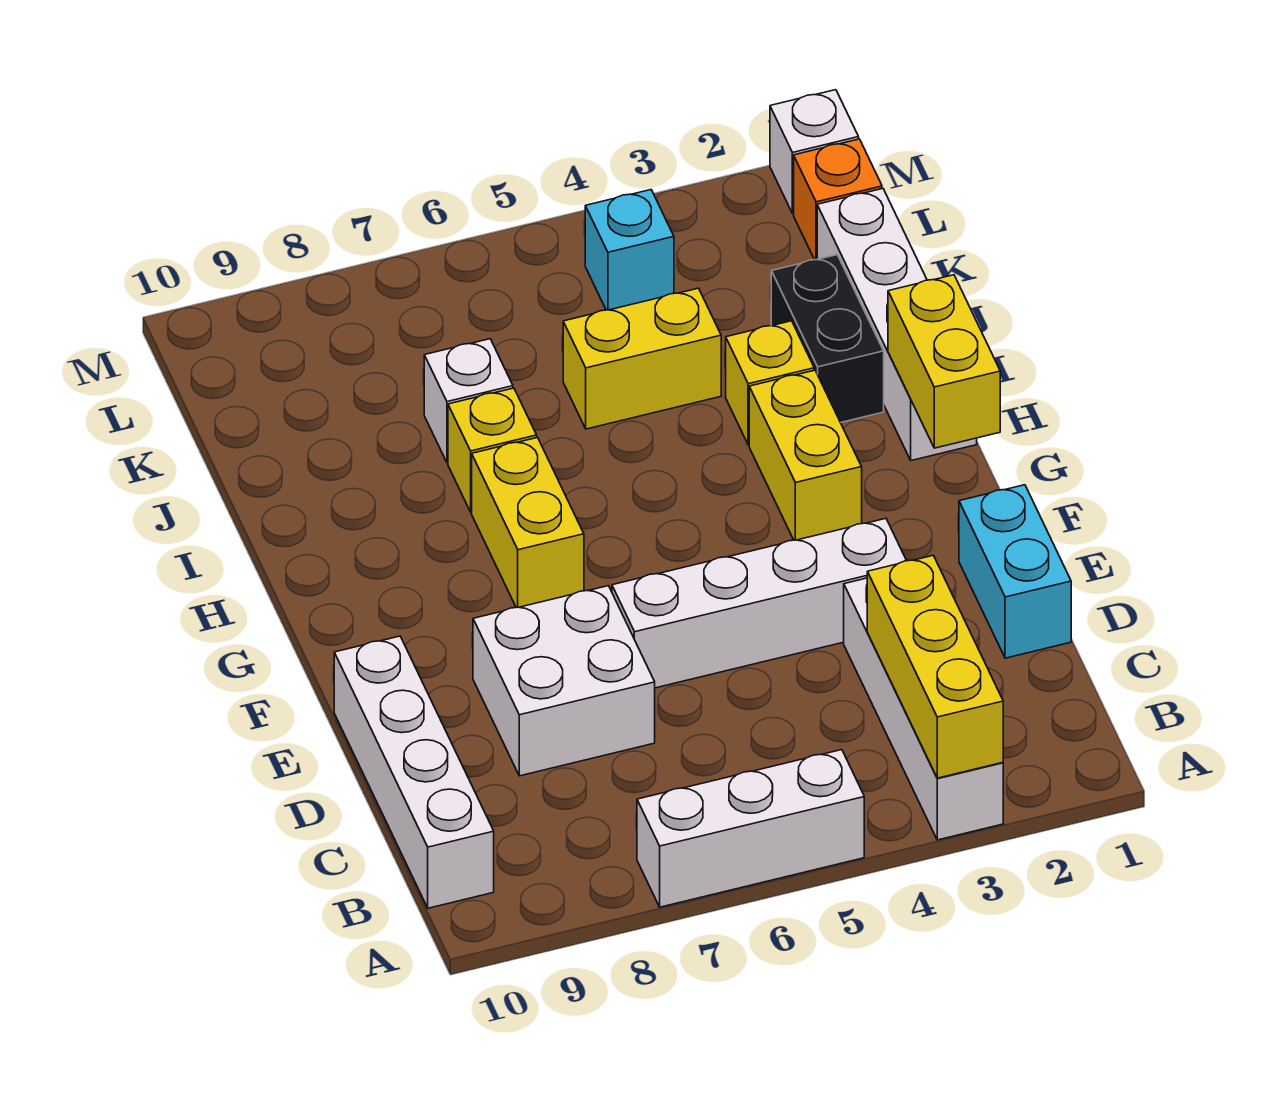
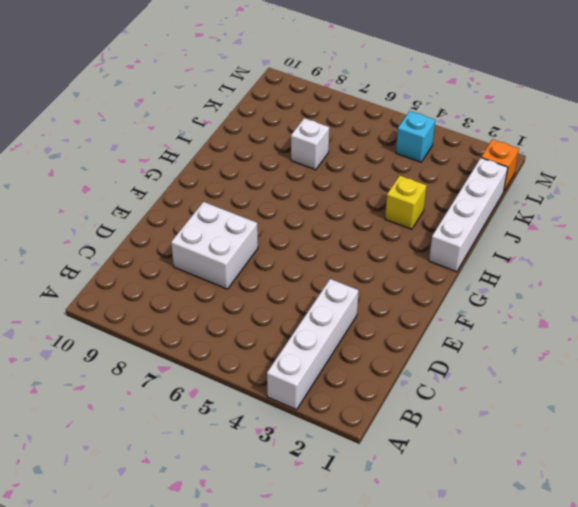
none -> white brick A5:A7 level 1
none -> white brick B10:E10 level 1
none -> cyan brick D1:E1 level 1

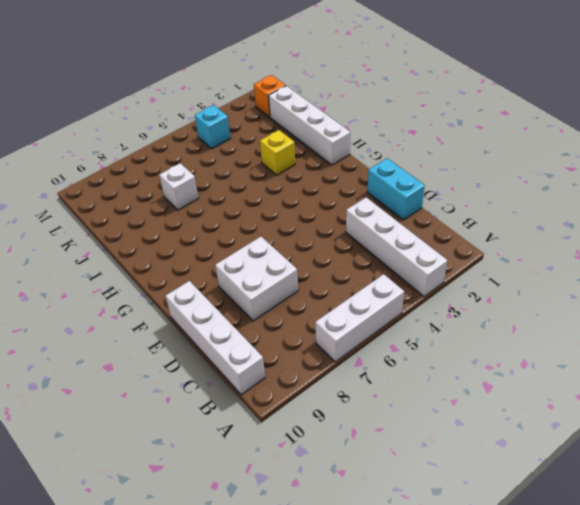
none -> white brick E3:E6 level 1
none -> yellow brick G3:H3 level 1
none -> yellow brick G7:H7 level 1

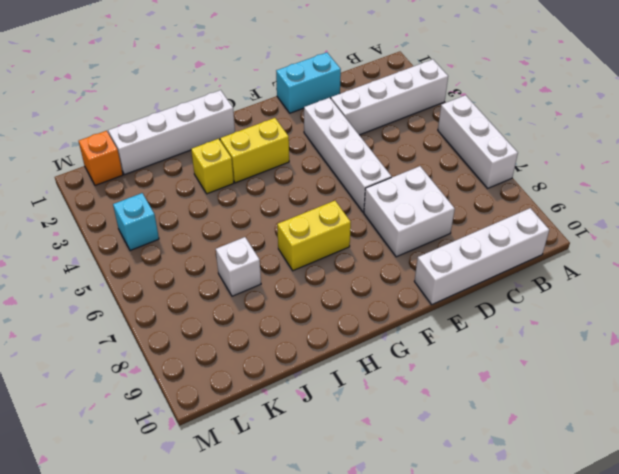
none -> black brick I2:J2 level 1
none -> yellow brick I7 level 1
none -> yellow brick J4:J5 level 1

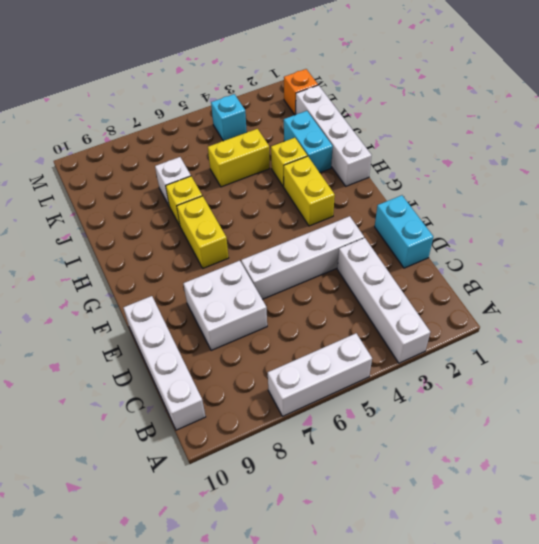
cyan brick I2:J2 level 1 -> black brick I2:J2 level 1
none -> white brick M1 level 1
none -> yellow brick A3:C3 level 2
none -> yellow brick G1:H1 level 2

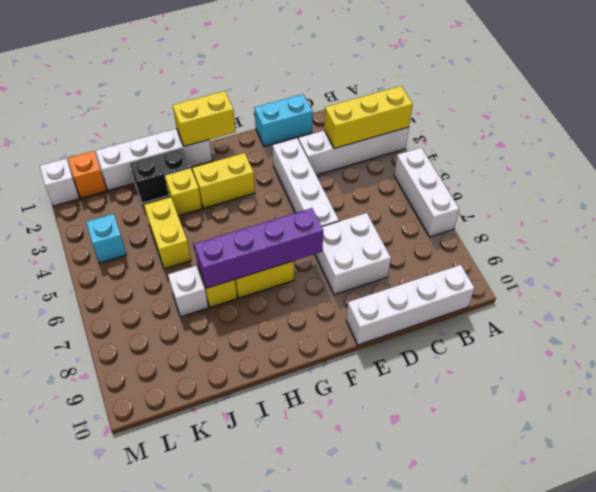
purple brick F7:I7 level 2 -> none

